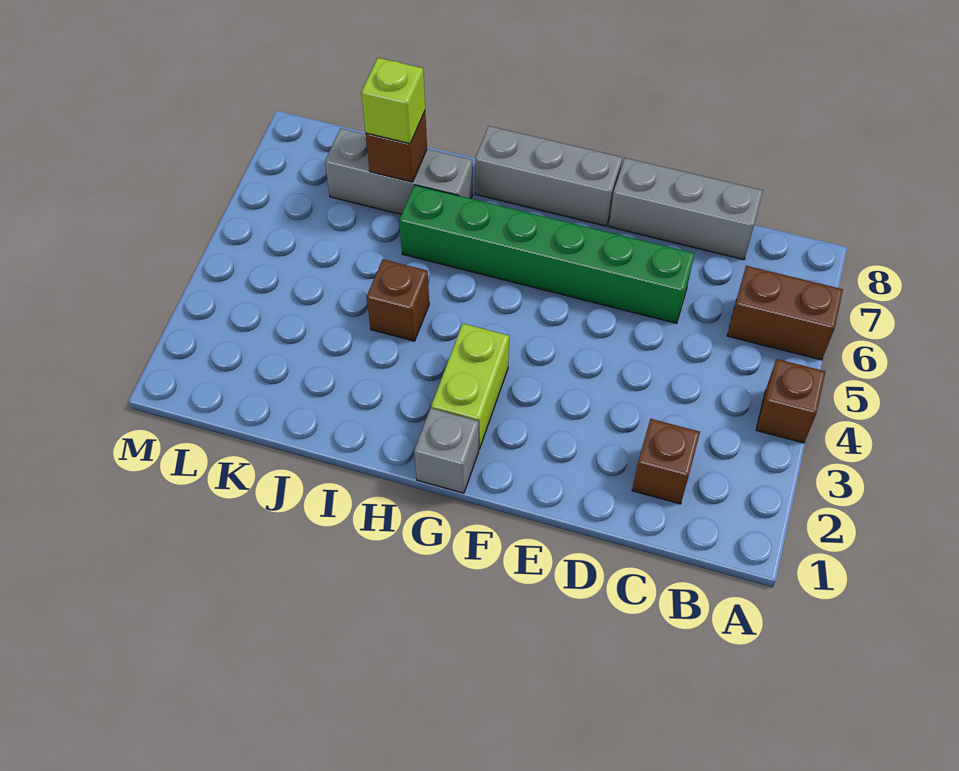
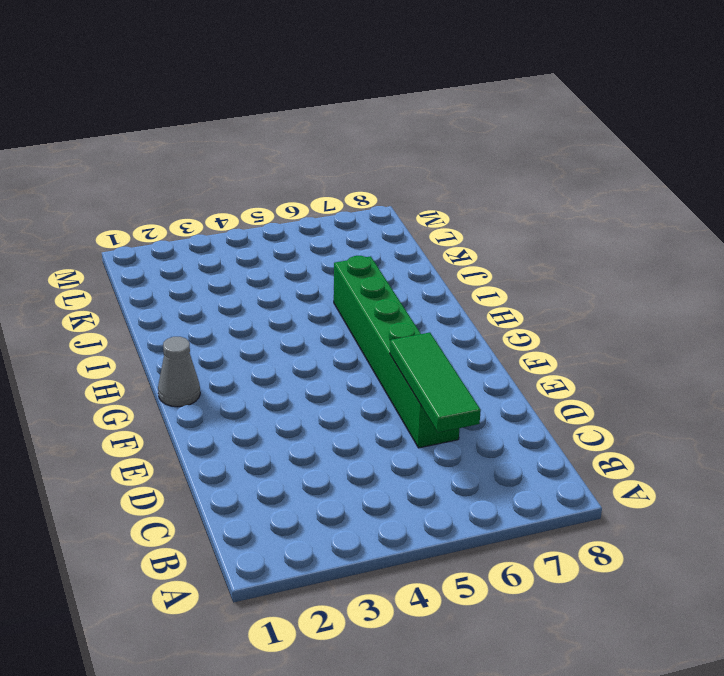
green tile C6:E6 level 2 -> none
grey cone G1 level 1 -> grey brick G1 level 1
none -> brown brick A4 level 1
none -> brown brick A6:B6 level 1
none -> brown brick C2 level 1

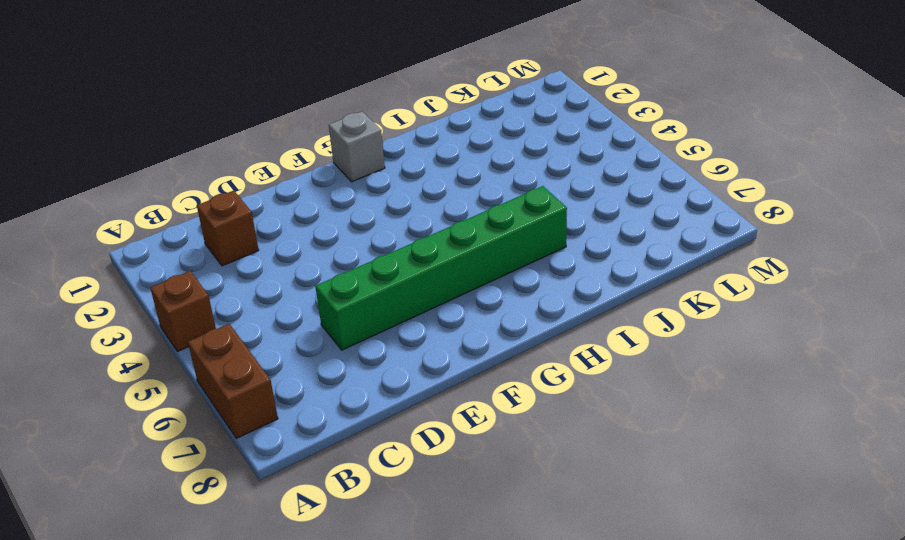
brown brick A6:A7 level 1 -> brown brick A6:B6 level 1
none -> grey brick C8:E8 level 1
none -> grey brick F8:H8 level 1
none -> lime brick G2:G3 level 1

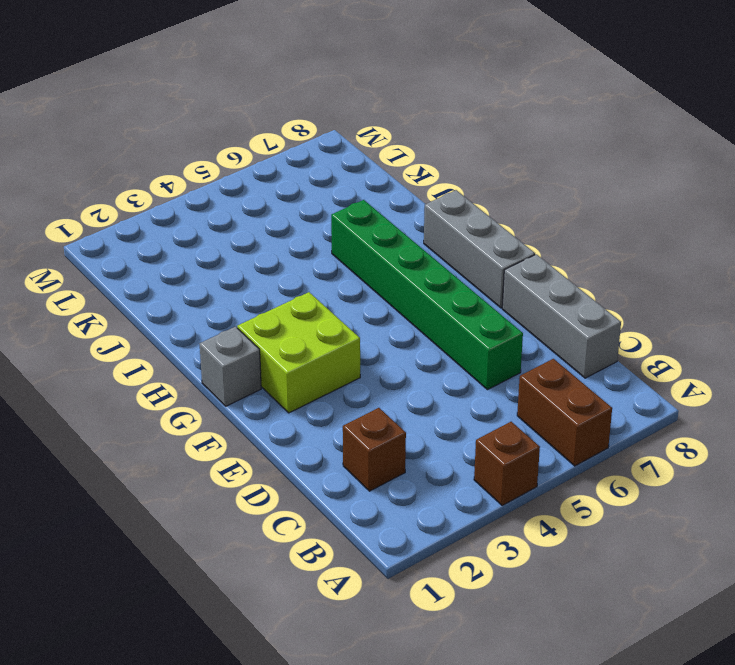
lime brick F2:G3 level 1 -> lime brick G2:G3 level 1
none -> brown brick I4 level 1
none -> grey brick I7:K7 level 1
none -> brown brick J7 level 2

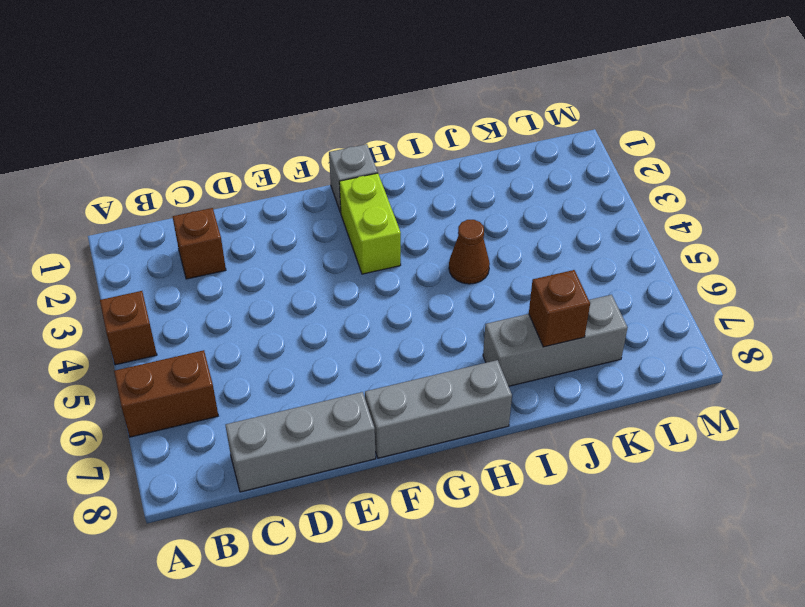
brown cone I4 level 1 -> brown brick I4 level 1
none -> green brick D6:I6 level 1
none -> lime brick J7 level 3

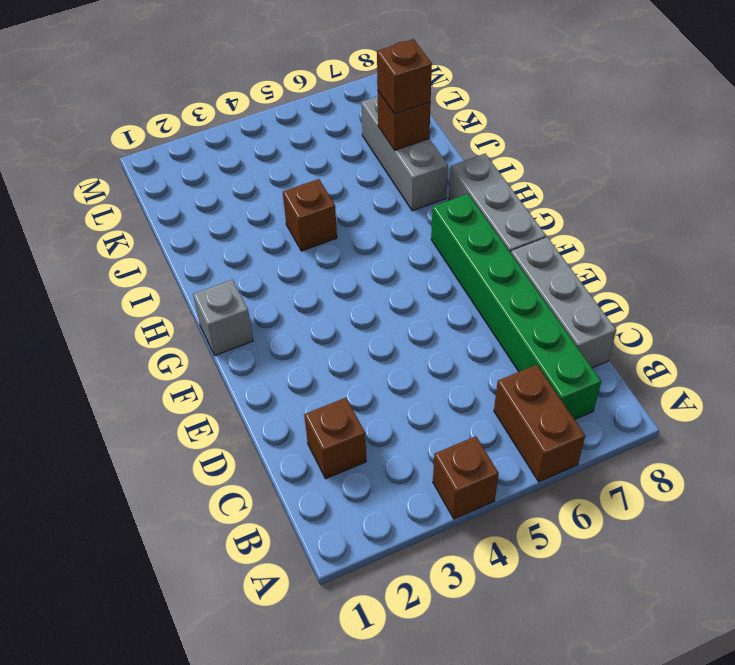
green brick B7:G7 level 1 -> green brick D6:I6 level 1
brown brick J7 level 3 -> lime brick J7 level 3
none -> lime brick G2:G3 level 1

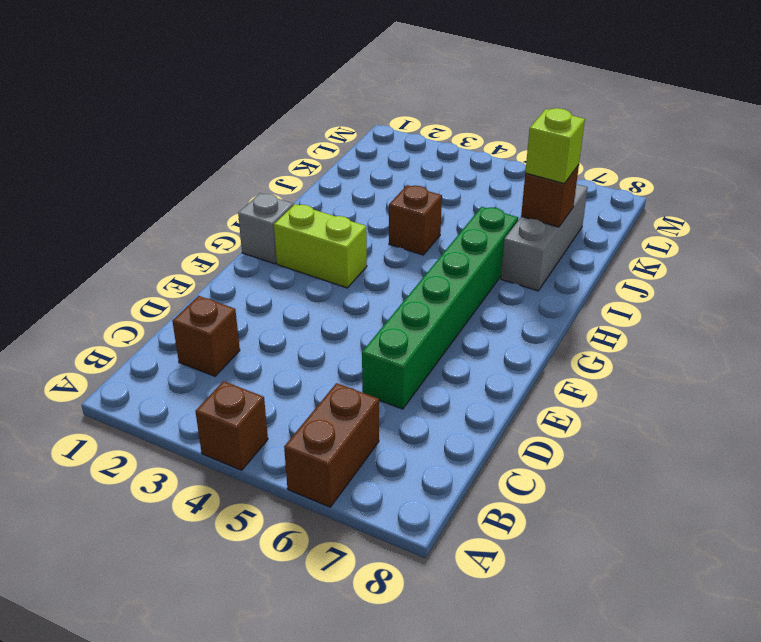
none -> grey brick C8:E8 level 1
none -> grey brick F8:H8 level 1

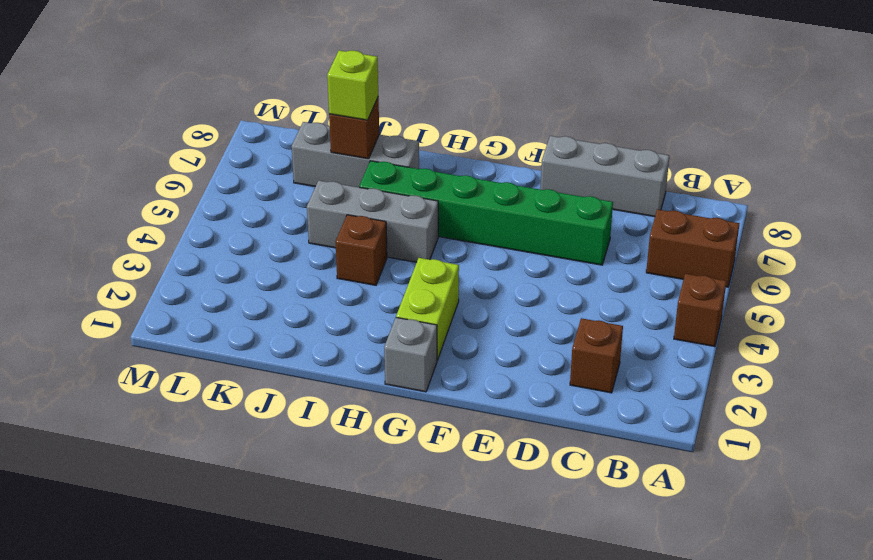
grey brick H5:J5 level 1 -> grey brick F8:H8 level 1

